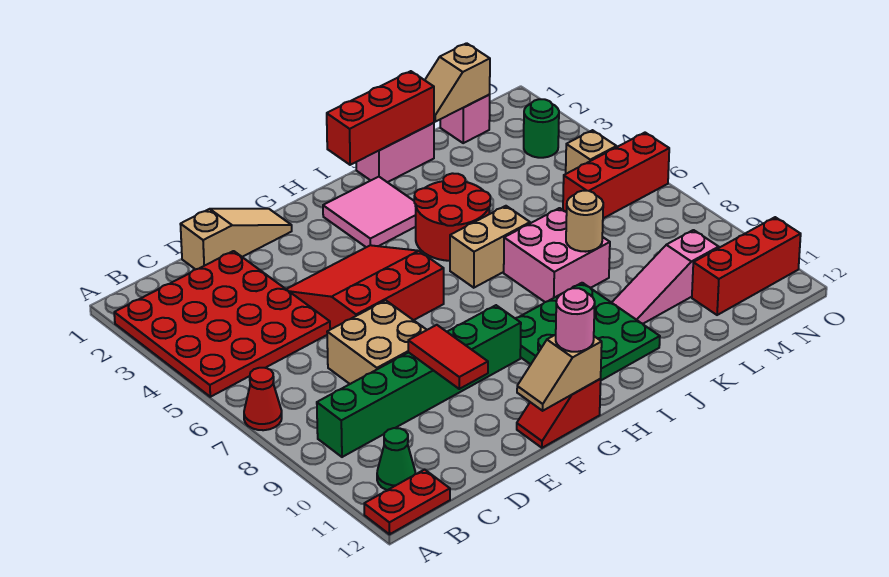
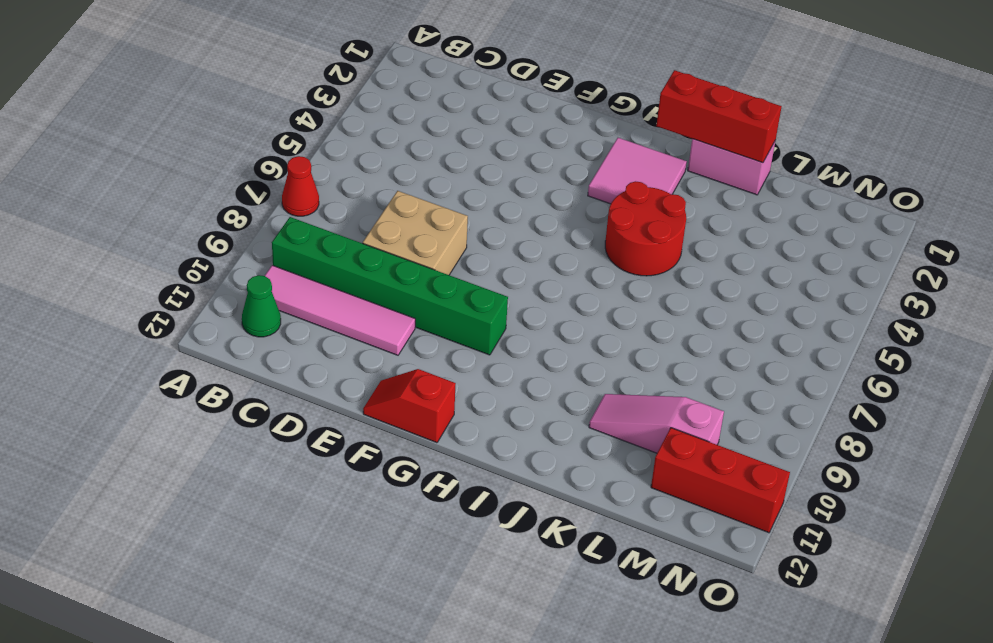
pink tile B10:E10 level 1 -> none
none -> red plate A2:D5 level 1
none -> red plate A12:B12 level 1
none -> tan slope D1:F1 level 1 top D

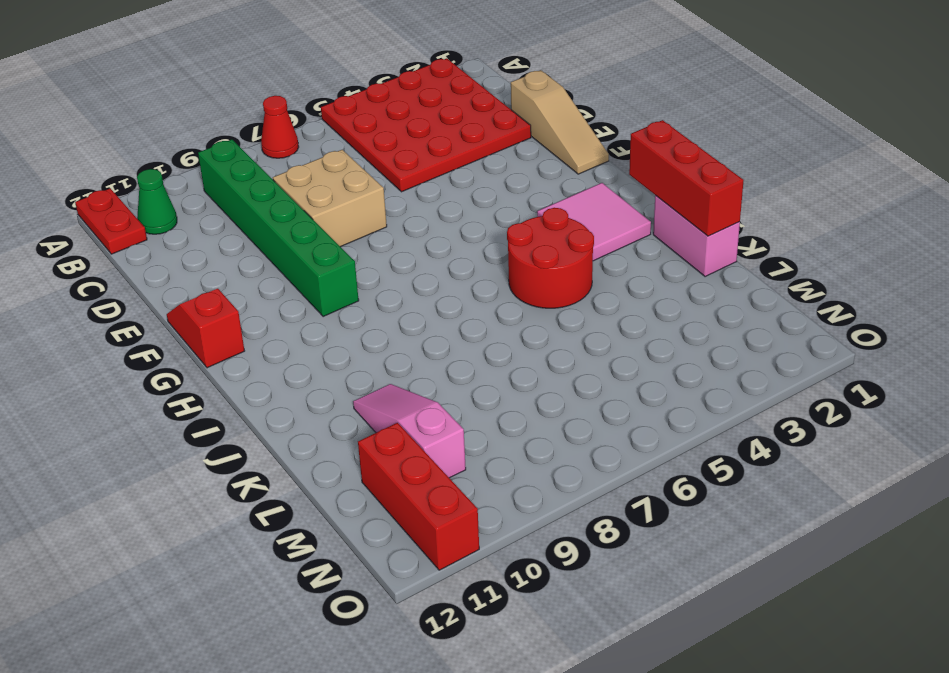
none -> red slope E4:G6 level 1 top 6
none -> green plate H9:J11 level 1
none -> tan brick I6:J6 level 1

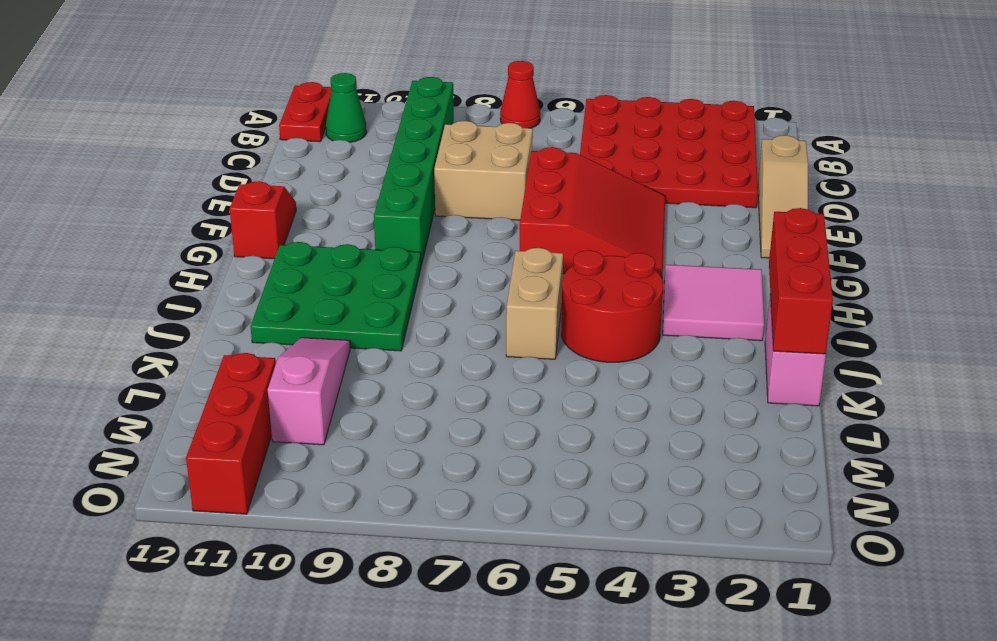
none -> pink brick J7:K8 level 1
none -> pink brick M1 level 1
none -> red brick M6:O6 level 1

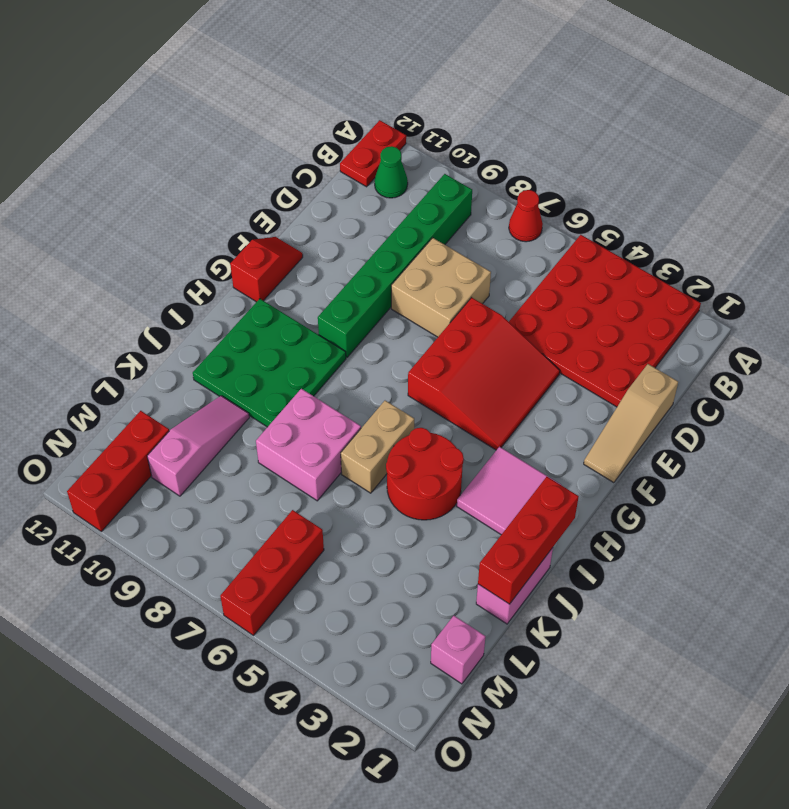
none -> green round brick N3 level 1
none -> tan brick N5 level 1
none -> red tile E9:E10 level 2

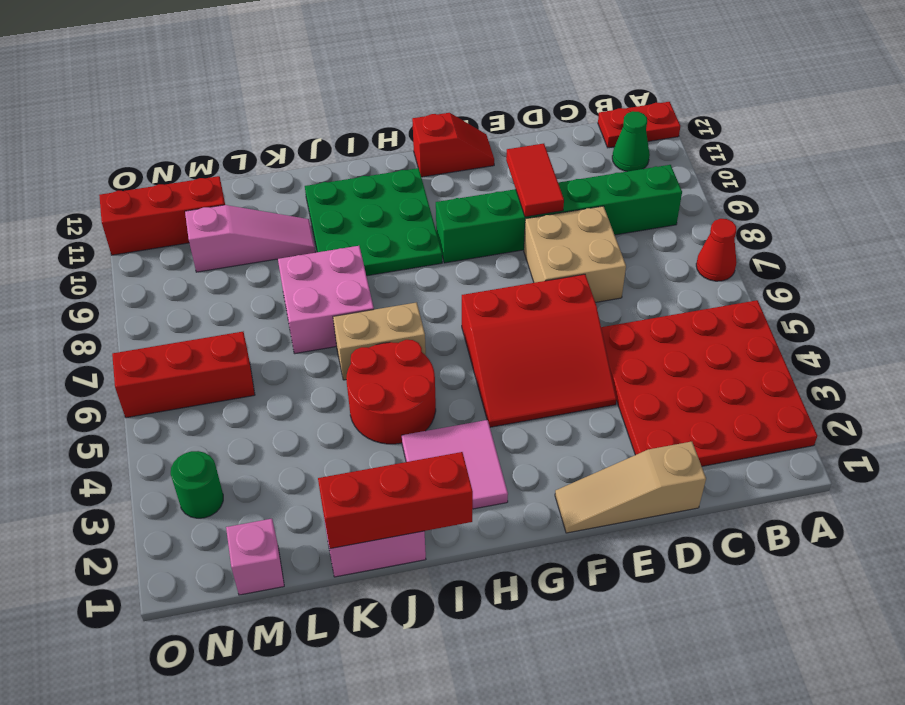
none -> tan brick N5 level 1
none -> tan slope F12:G12 level 2 top G
none -> tan round brick K8 level 2

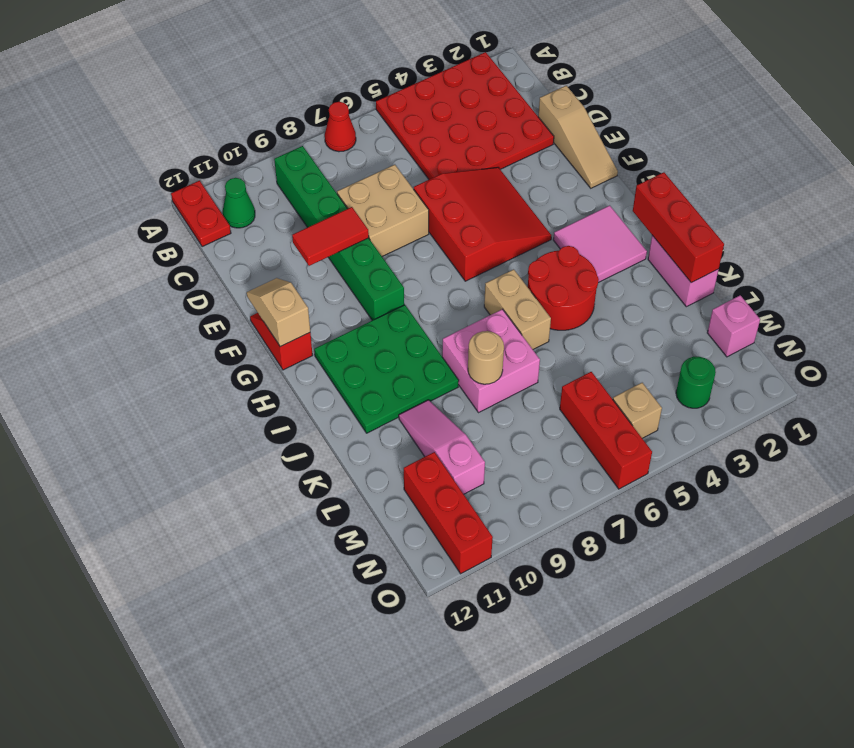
none -> tan slope L1:M1 level 2 top M
none -> pink round brick G12 level 3

